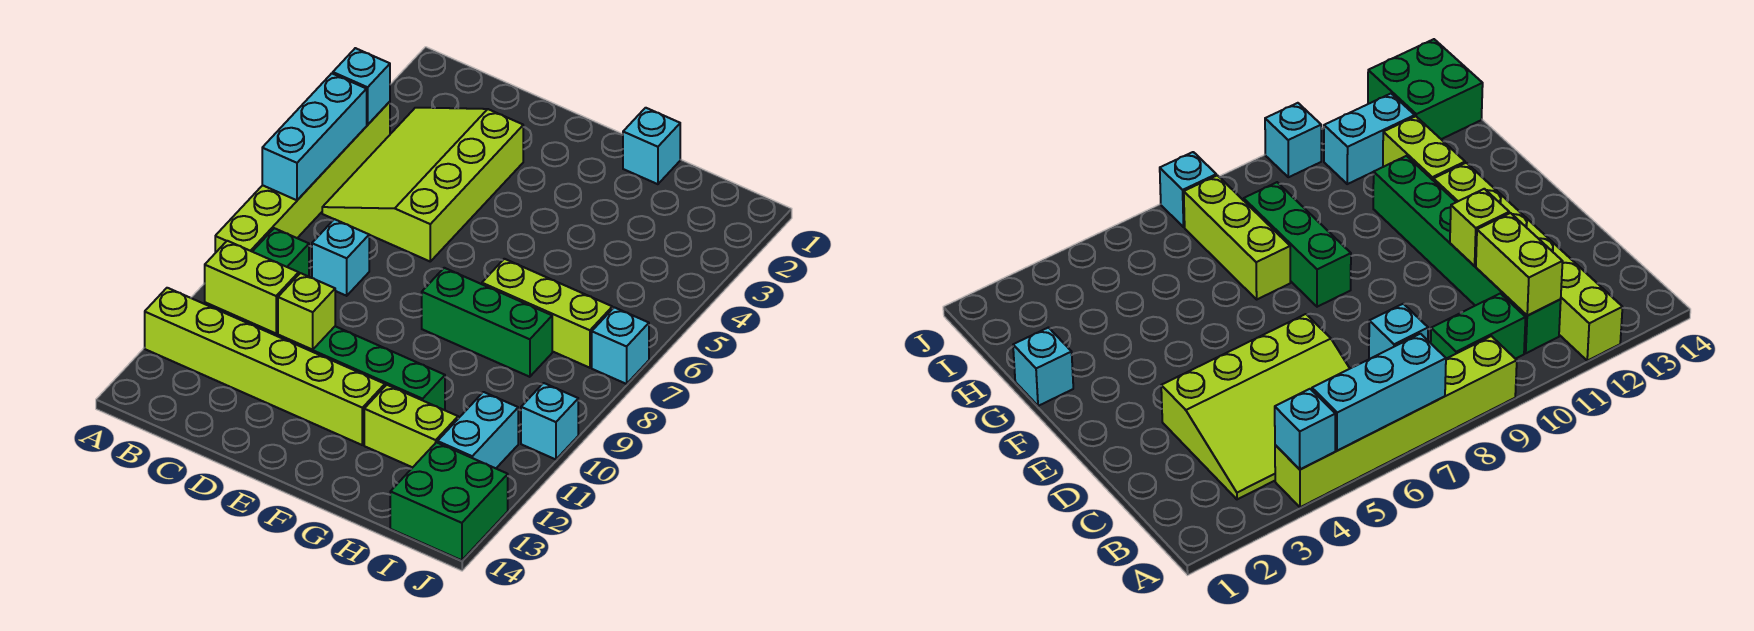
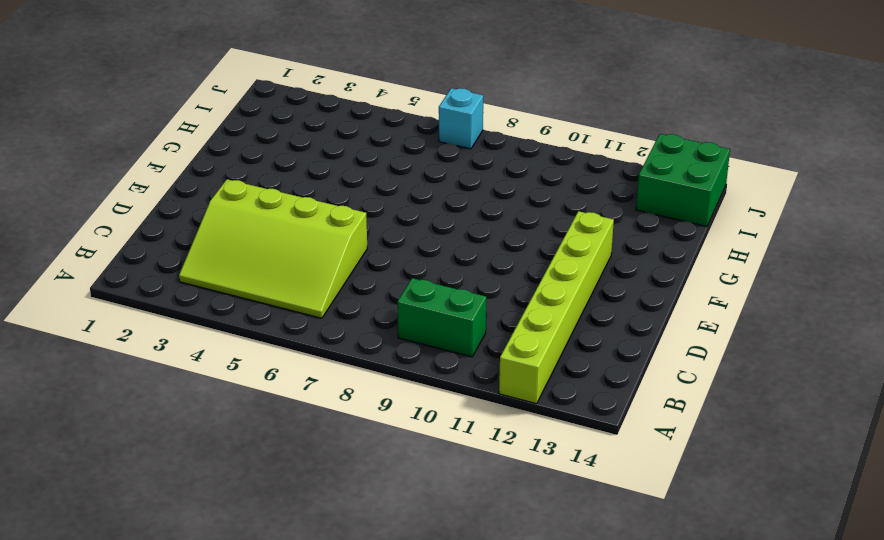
none -> lime brick A4:A9 level 1
none -> green brick B11:G11 level 1
none -> cyan brick C8 level 1

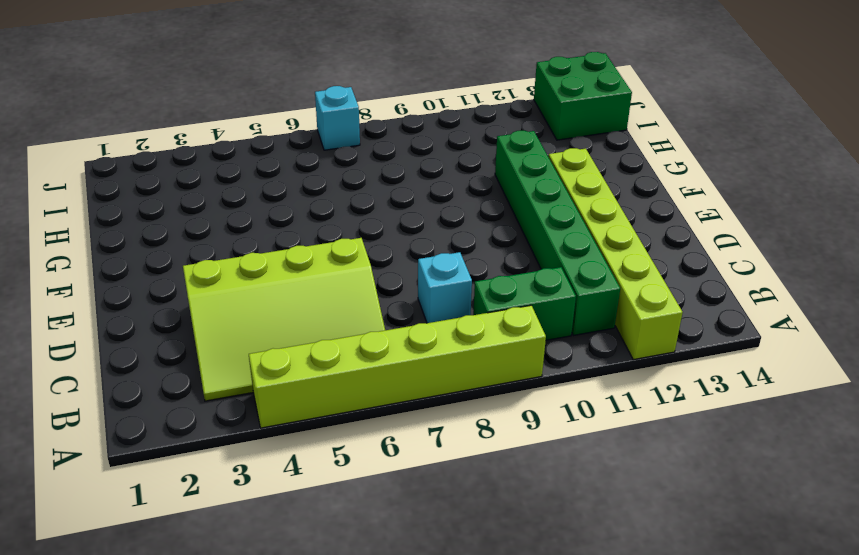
none -> green brick F8:H8 level 1
none -> cyan brick G1 level 1
none -> lime brick G7:I7 level 1

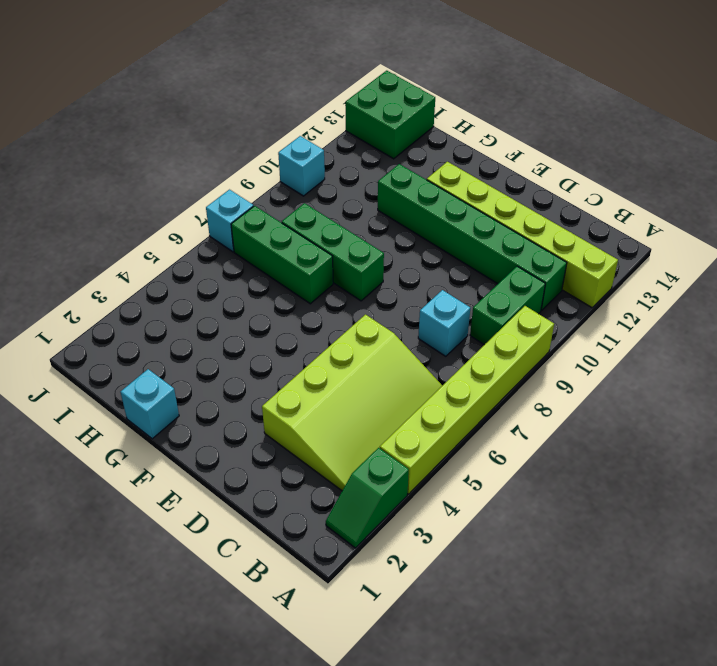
green slope A2:A3 level 1 top 3 -> none
green brick G7:I7 level 1 -> lime brick G7:I7 level 1
none -> lime brick G12:H12 level 1
none -> cyan brick I11:I12 level 1
none -> cyan brick A4 level 2

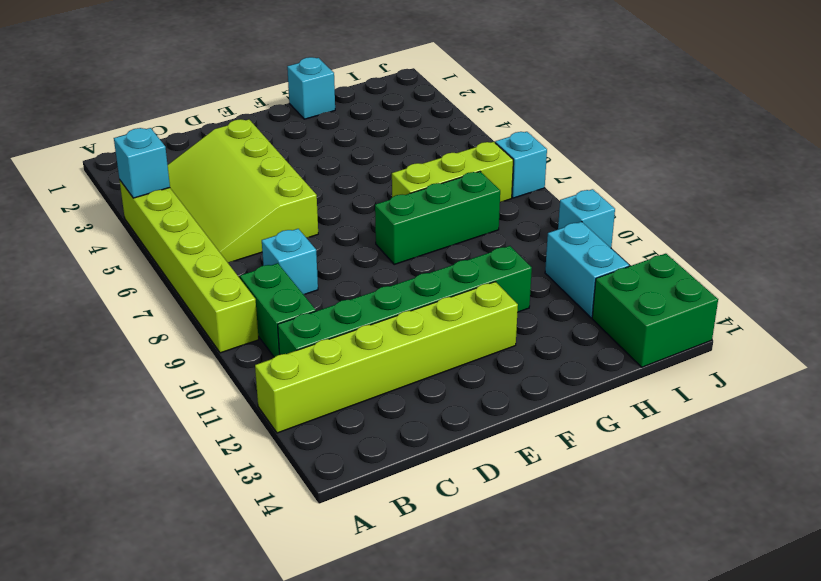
none -> lime brick G12:H12 level 1
none -> cyan brick A5:A7 level 2
none -> lime brick B11:C11 level 2

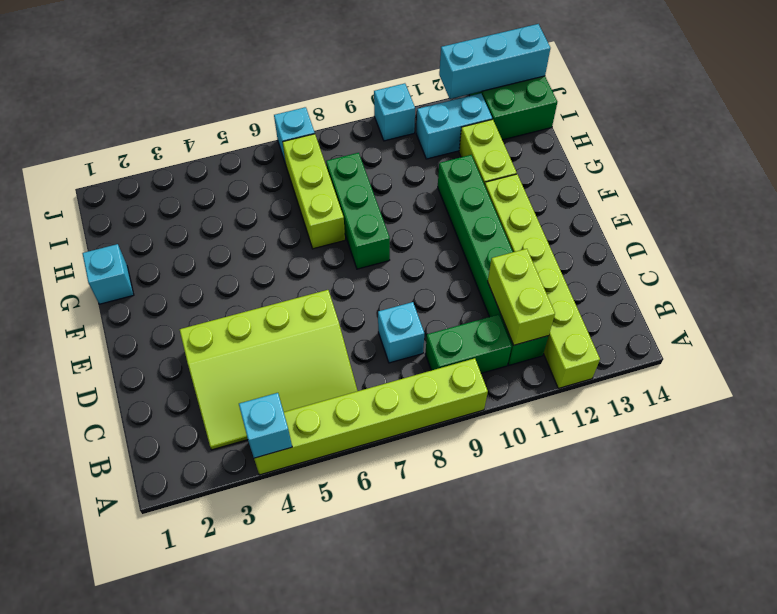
cyan brick J12:J14 level 2 -> cyan brick A5:A7 level 2
none -> lime brick D11 level 2

